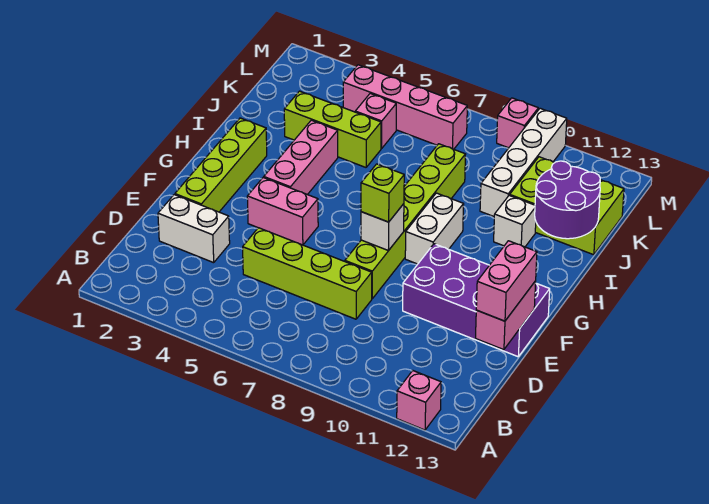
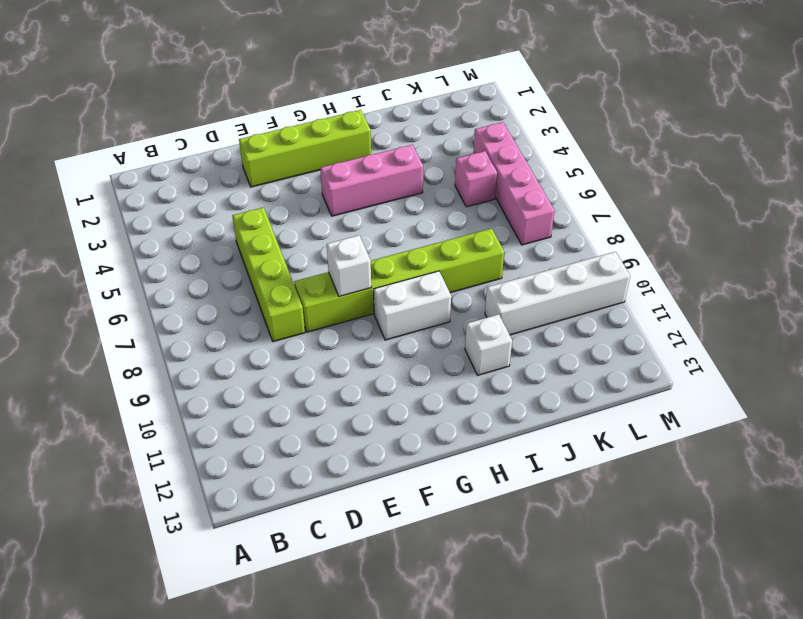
none -> pink brick A12 level 1
none -> white brick D2:D3 level 1
none -> purple brick E10:F13 level 1

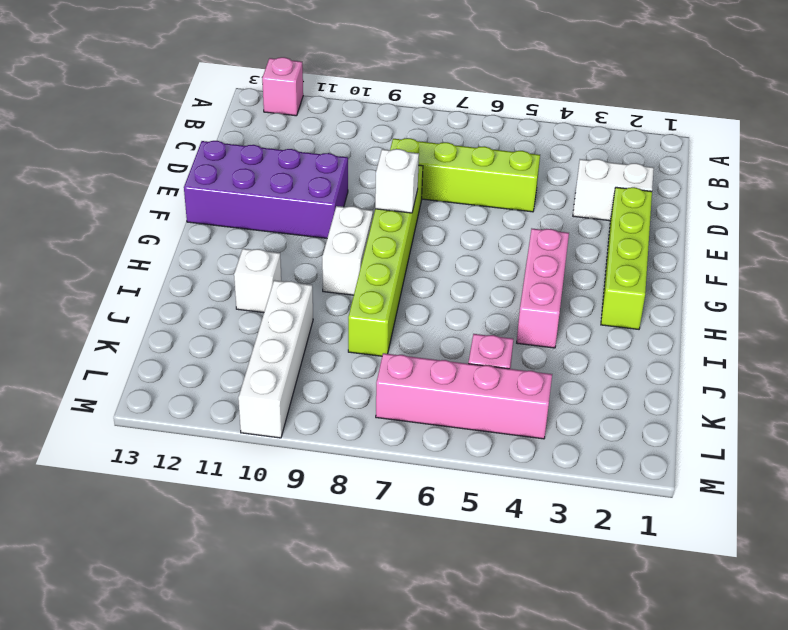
none -> pink brick F4:F5 level 1
none -> lime brick J3:J5 level 1
none -> lime brick J11:K13 level 1

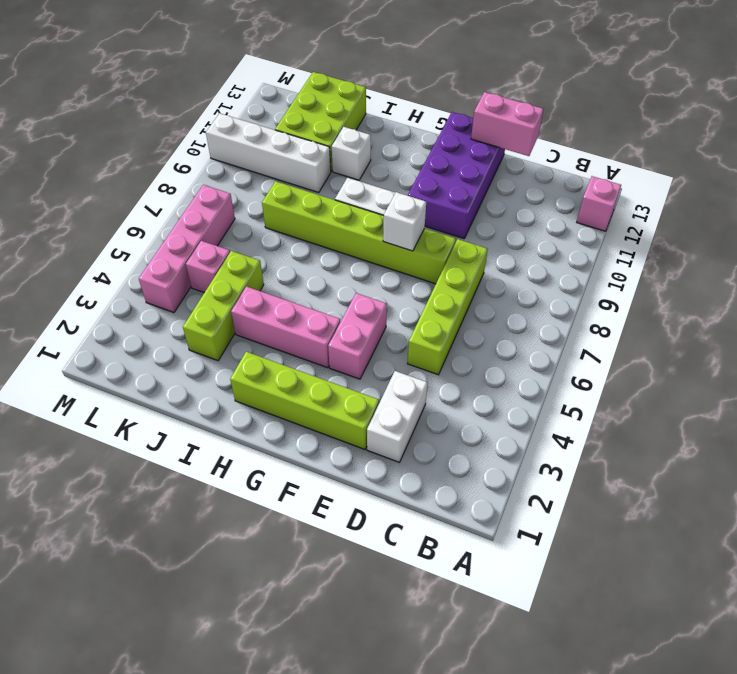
none -> pink brick M9 level 1
none -> purple round brick I12:J13 level 2
none -> pink brick D13:E13 level 3

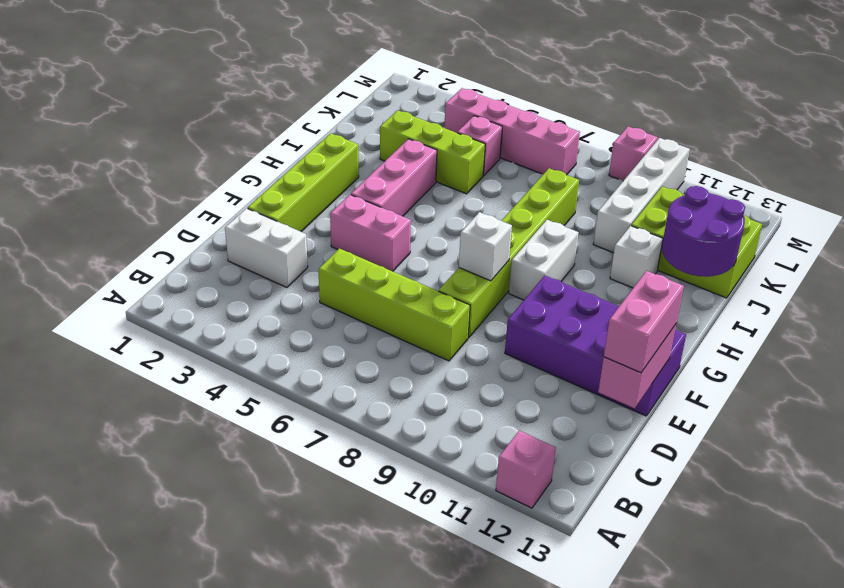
none -> lime brick F8 level 3

